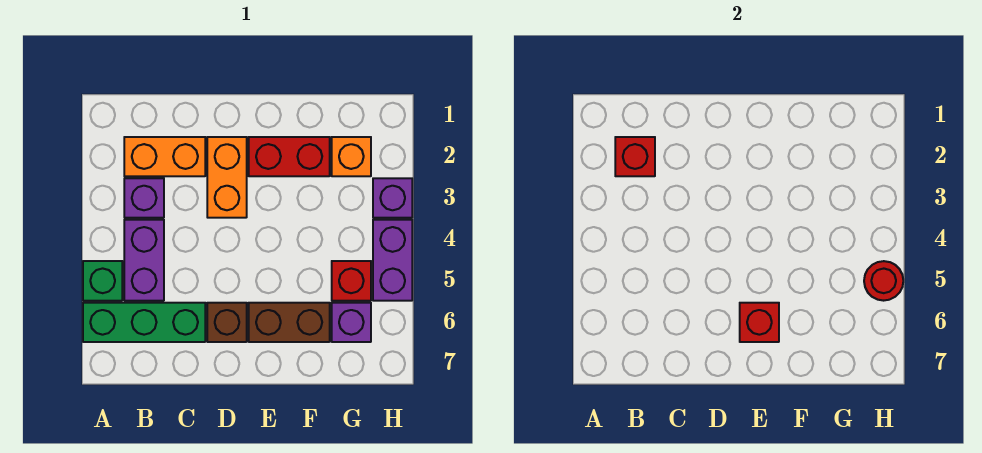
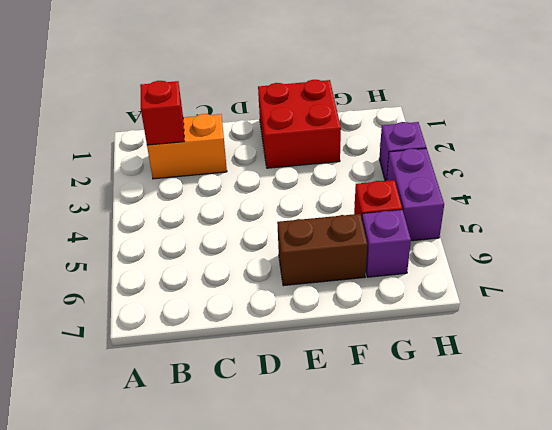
red brick E1:F2 level 1 -> red brick E2:F2 level 1
none -> green brick A5 level 1
none -> green brick A6:C6 level 1
none -> purple brick B3 level 1

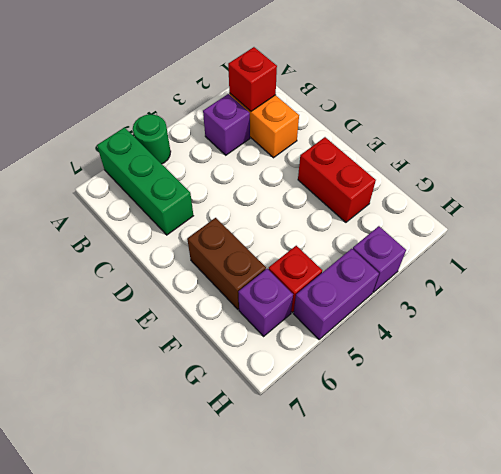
green round brick A5 level 1 -> green brick A5 level 1
none -> purple brick B4:B5 level 1
none -> orange brick D2:D3 level 1
none -> brown brick D6 level 1

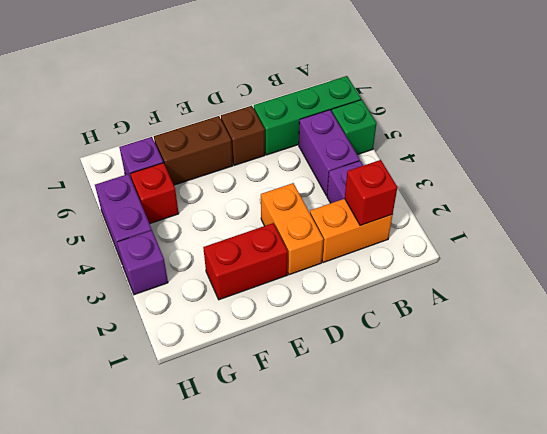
none -> orange brick G2 level 1
none -> red brick E6 level 2
none -> red round brick H5 level 2

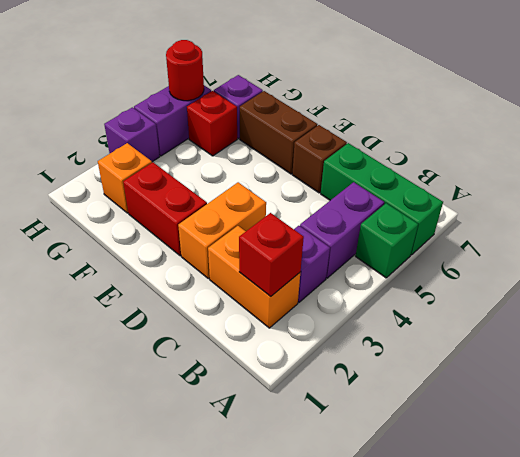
none -> red brick E6 level 2

